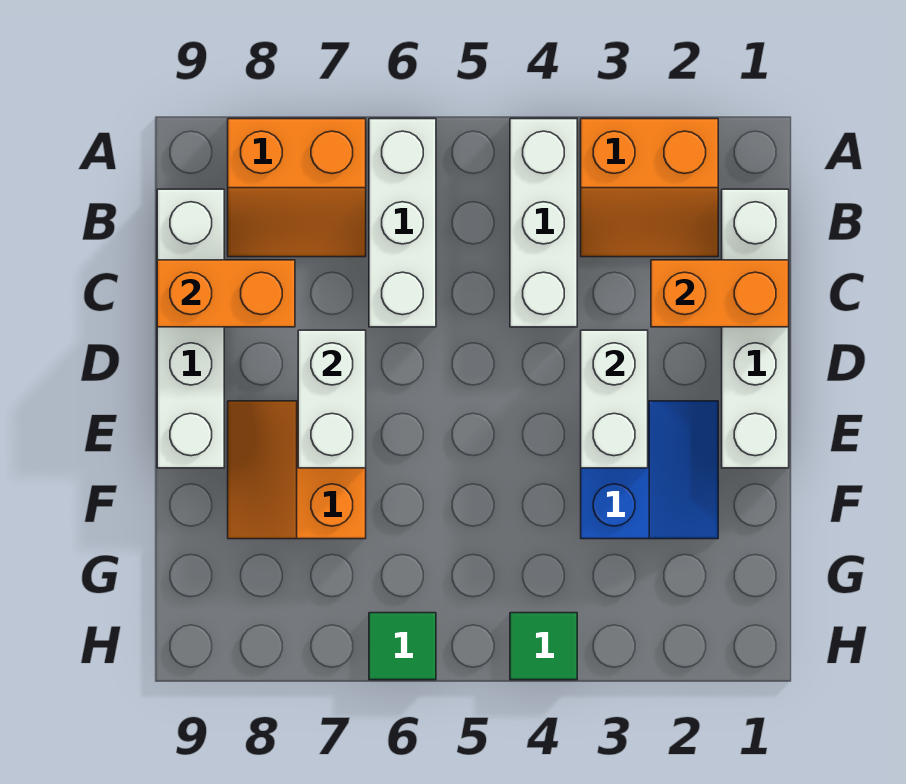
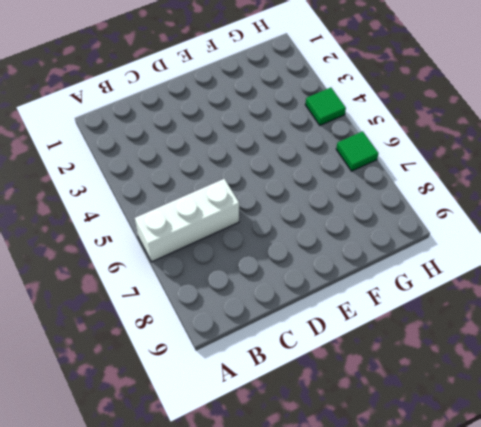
none -> orange slope A2:B3 level 1 top A
none -> white brick A4:C4 level 1
none -> orange slope A7:B8 level 1 top A

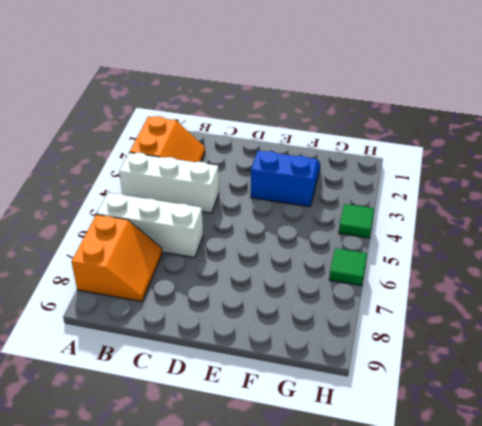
none -> white brick B1:E1 level 1
none -> white brick B9:E9 level 1
none -> orange slope E7:F8 level 1 top 7

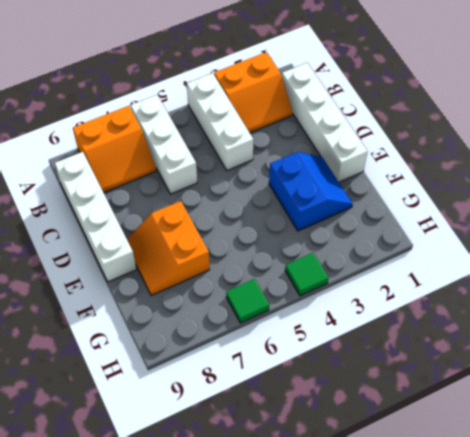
none -> orange brick C1:C2 level 2
none -> orange brick C8:C9 level 2
none -> white brick D3:E3 level 2

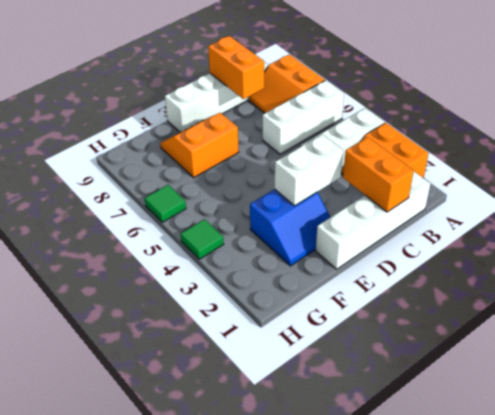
none -> white brick D7:E7 level 2

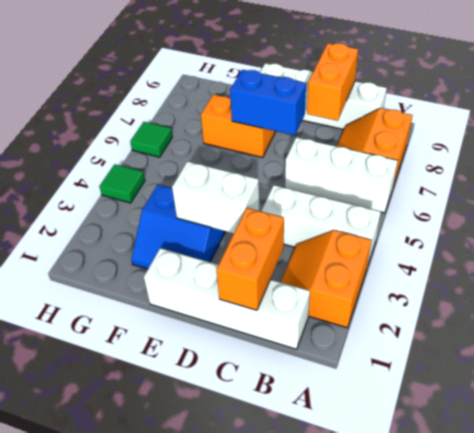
blue brick D7:E7 level 2 -> white brick D7:E7 level 2

